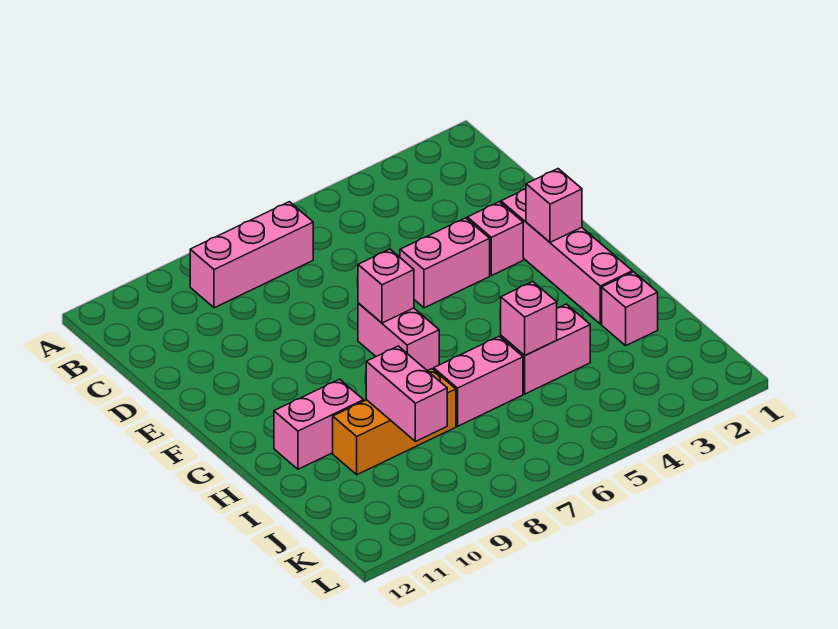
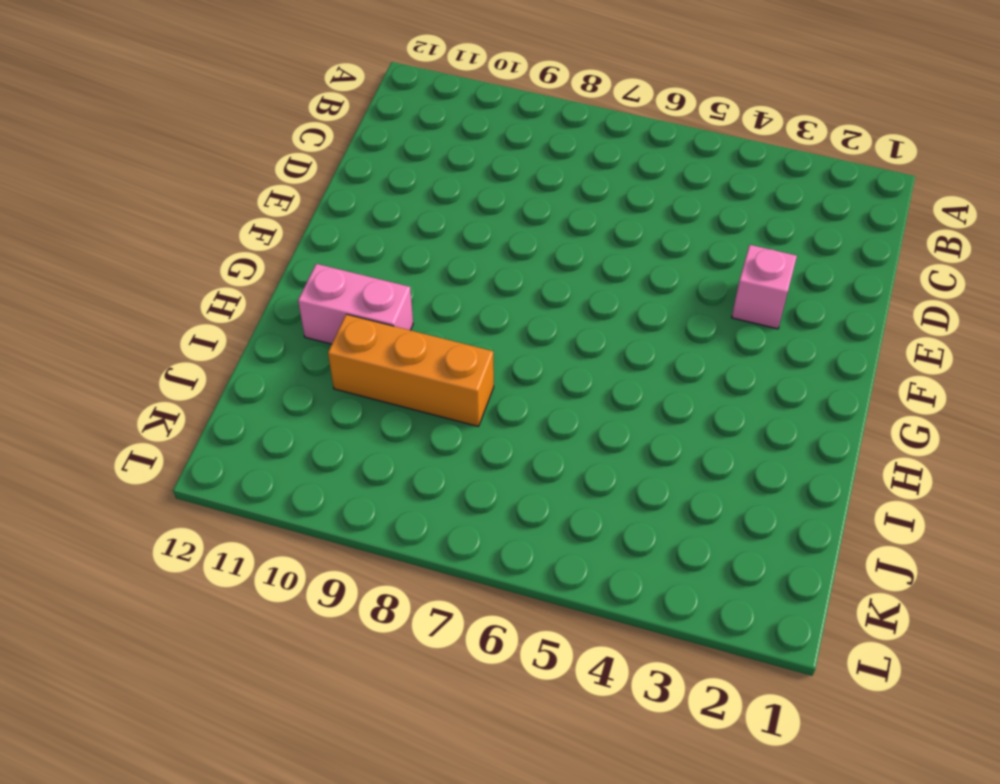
none -> pink brick B7:B9 level 1
none -> pink brick E2:H2 level 1
none -> pink brick E4:E5 level 1

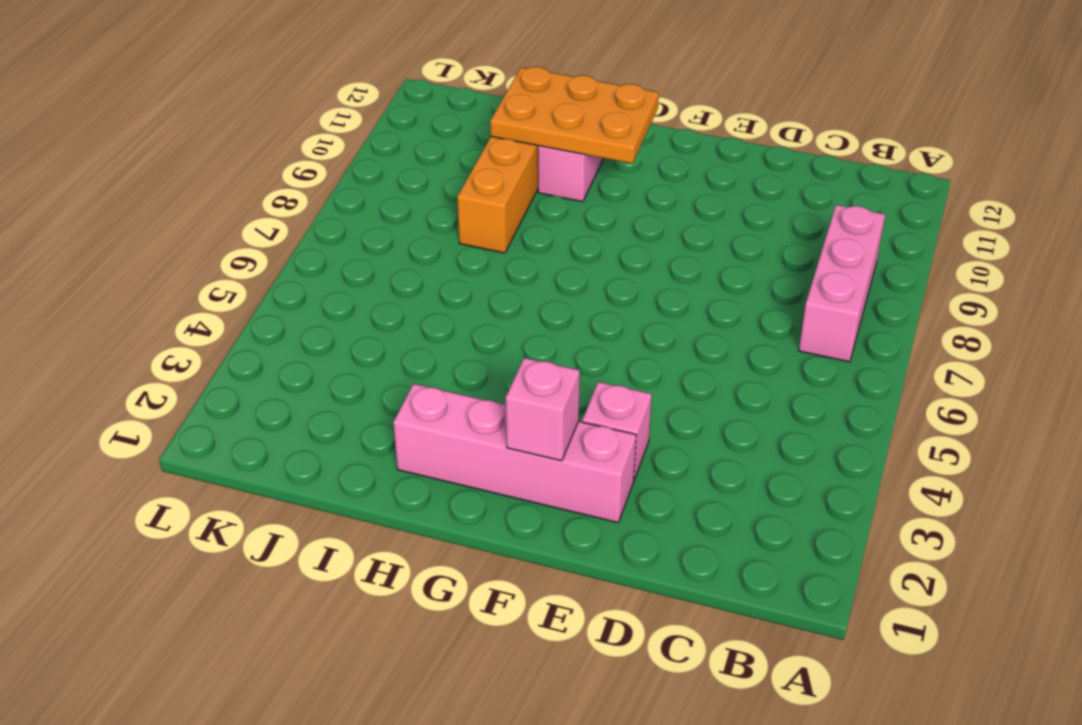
orange plate G10:I11 level 2 -> none
none -> pink brick E4:E5 level 1
none -> pink brick F7:G7 level 1
none -> pink brick I2 level 1

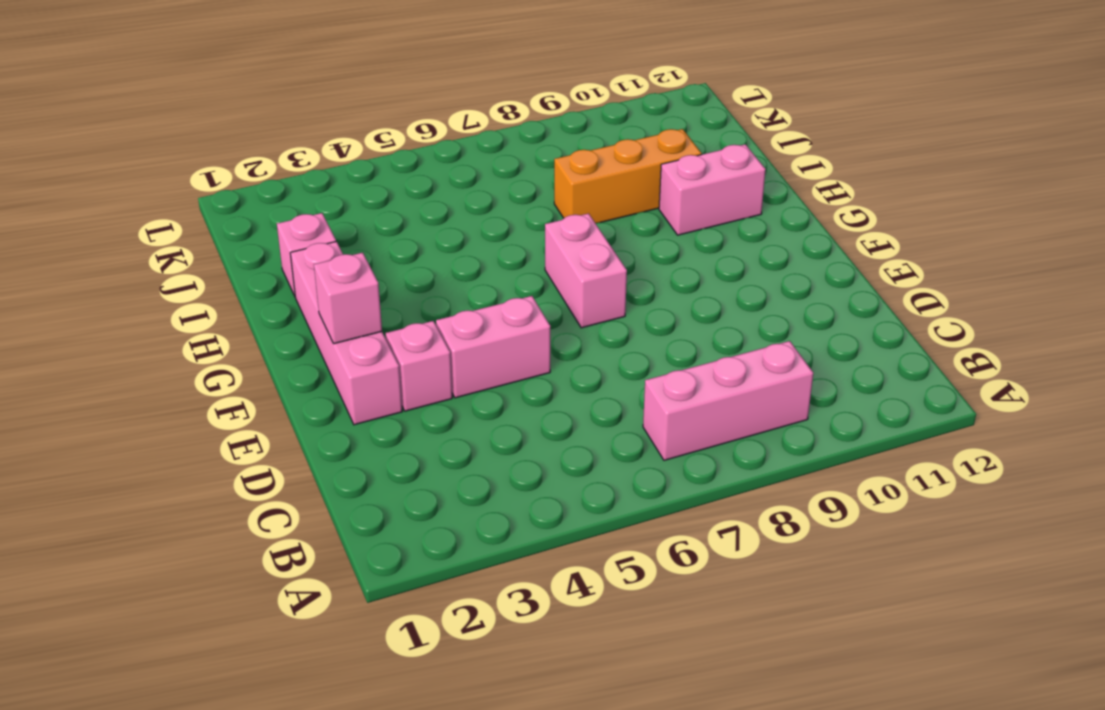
none -> pink brick I4:I5 level 1
none -> pink brick I6:I7 level 1
none -> pink brick F7 level 2

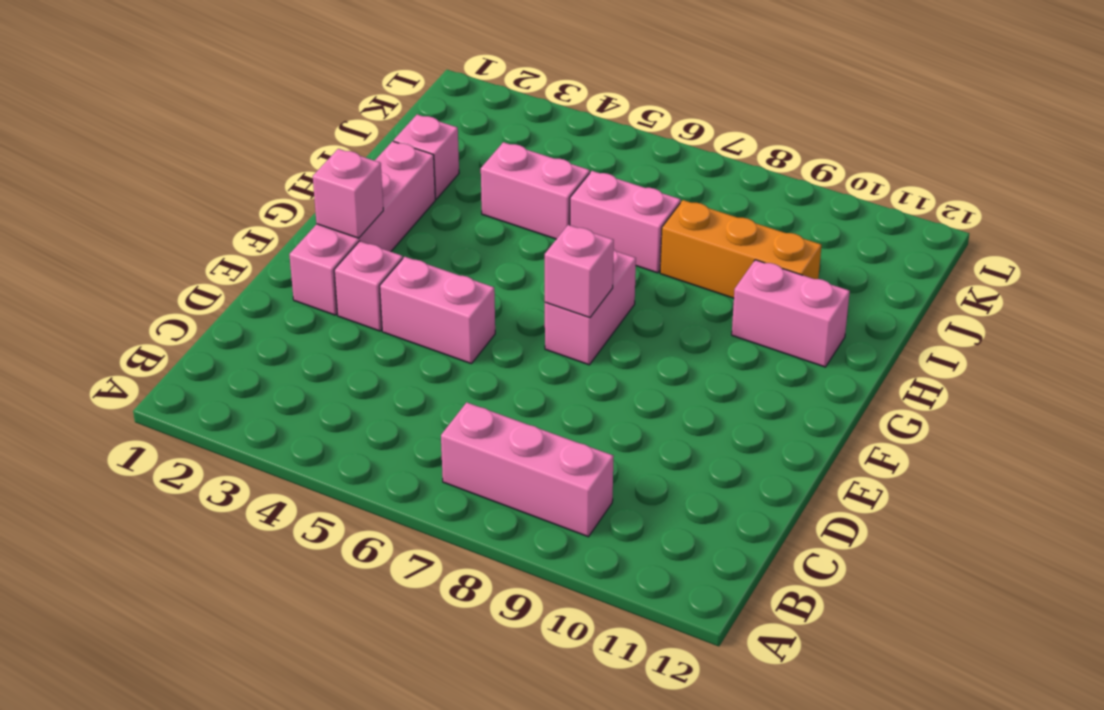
none -> pink brick I5 level 2
none -> pink brick I9:J9 level 2

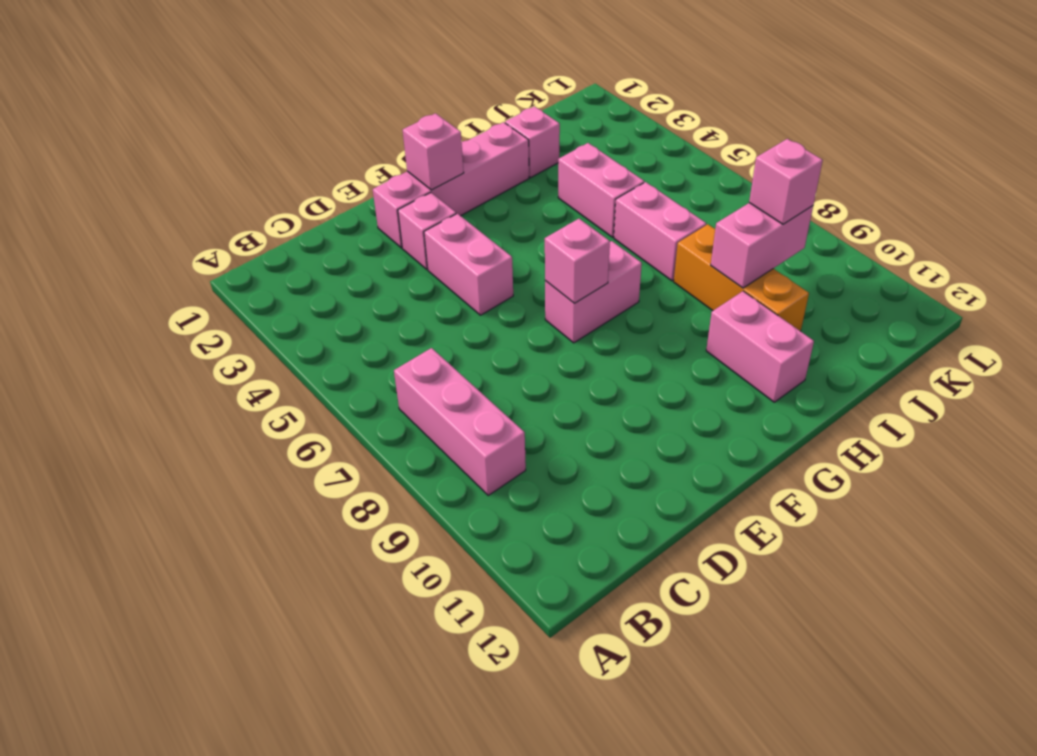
pink brick J9 level 3 -> pink brick I5 level 2

